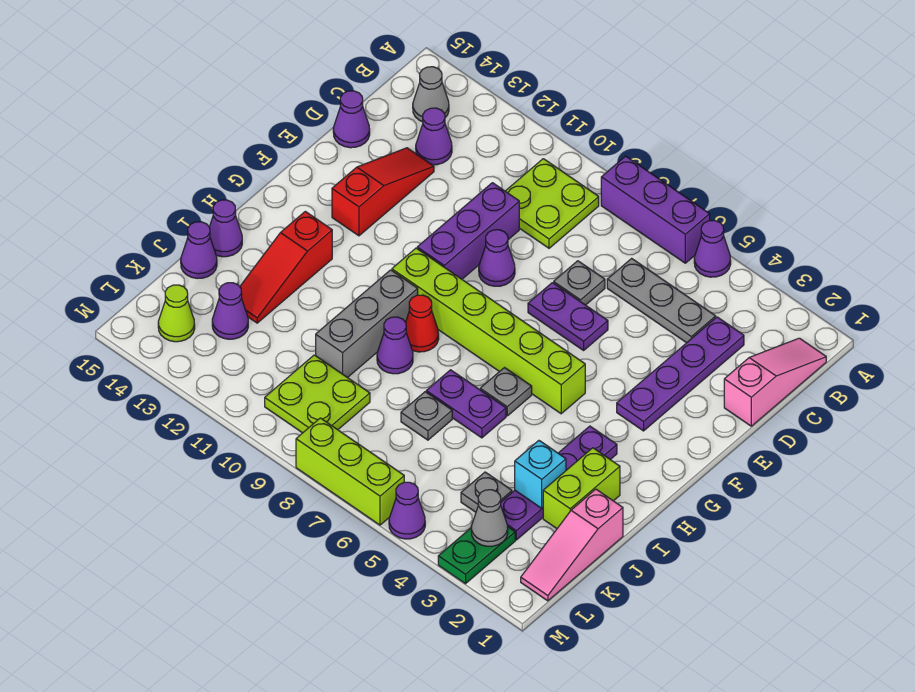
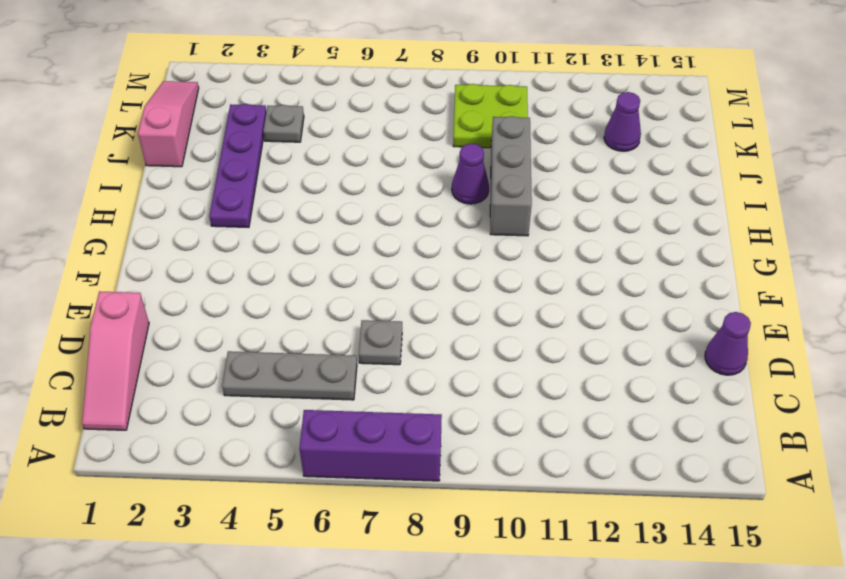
none -> purple cone A5 level 1
none -> lime plate B9:C10 level 1
none -> grey cone B14 level 1
none -> purple plate C3:F3 level 1

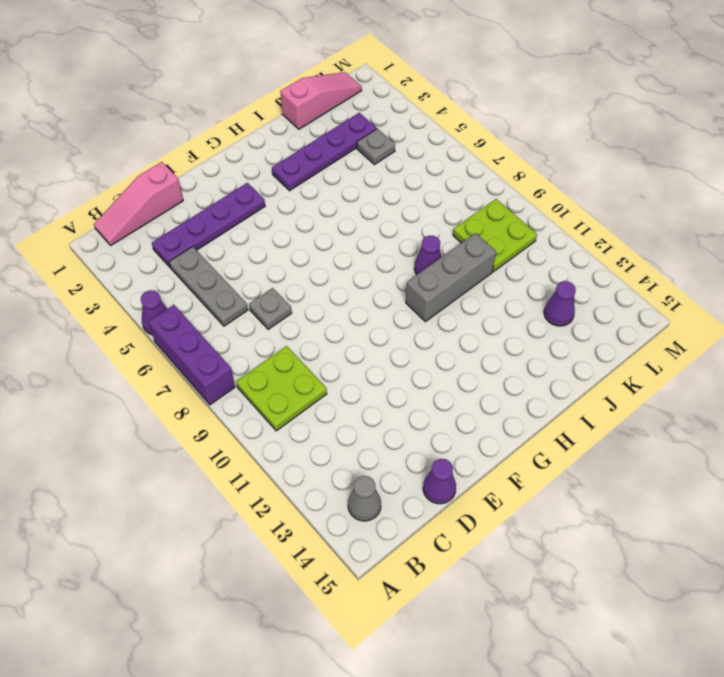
none -> purple cone C13 level 1
none -> purple brick D10:F10 level 1
none -> red slope D13:F13 level 1 top F
none -> purple plate E6:E7 level 1

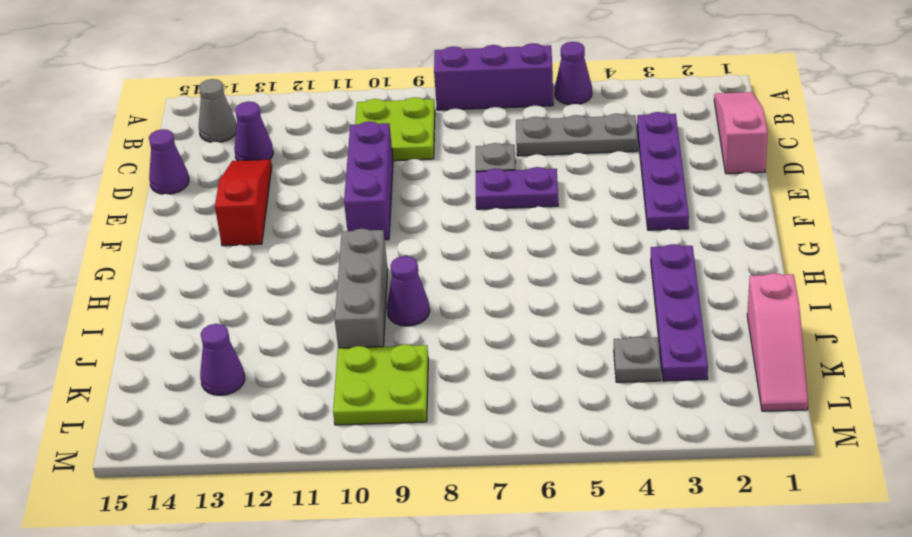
none -> purple cone E9 level 1
none -> lime brick G5:G10 level 1
none -> grey plate H6 level 1
none -> red cone H9 level 1

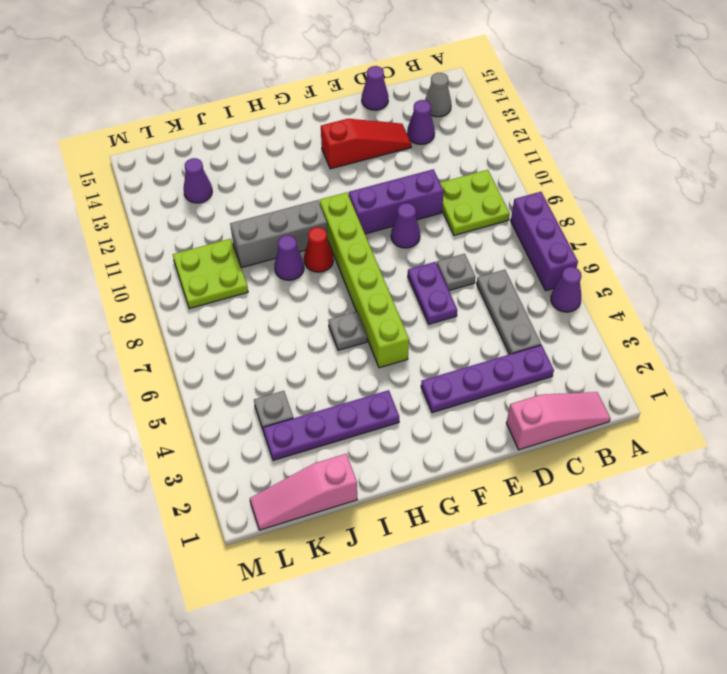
none -> red slope H13:J13 level 1 top H
none -> lime brick I2:J2 level 1
none -> purple plate I6:I7 level 1
none -> purple cone I15 level 1

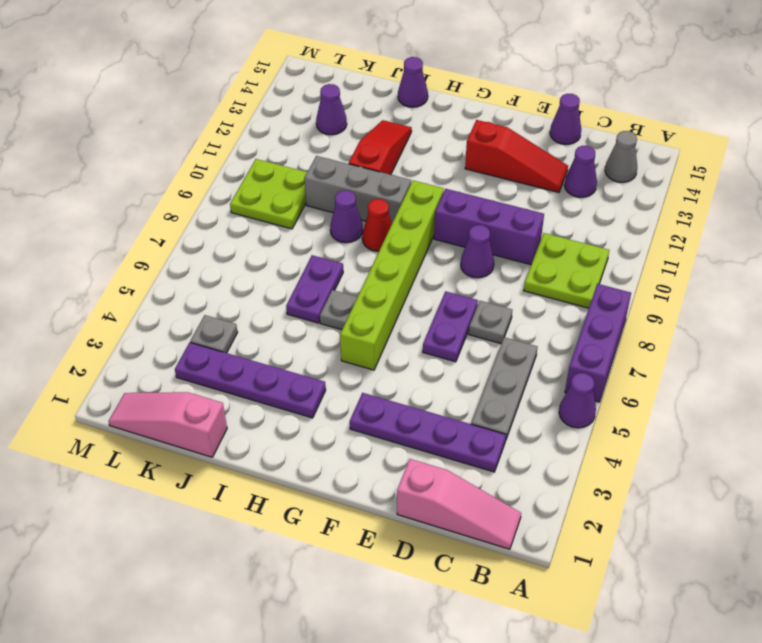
red slope I11:I13 level 1 top 11 -> red slope H13:J13 level 1 top H
none -> lime brick I2:J2 level 1
none -> grey plate J7 level 1
none -> purple cone J15 level 1
none -> green plate L3:M3 level 1

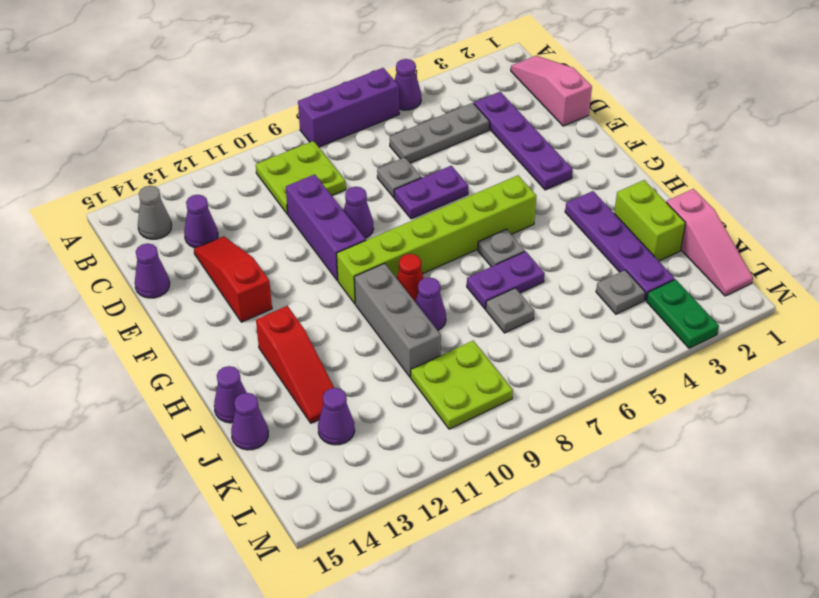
none -> lime cone L14 level 1
none -> purple cone M5 level 1
none -> lime brick M6:M8 level 1
none -> cyan brick J3 level 2

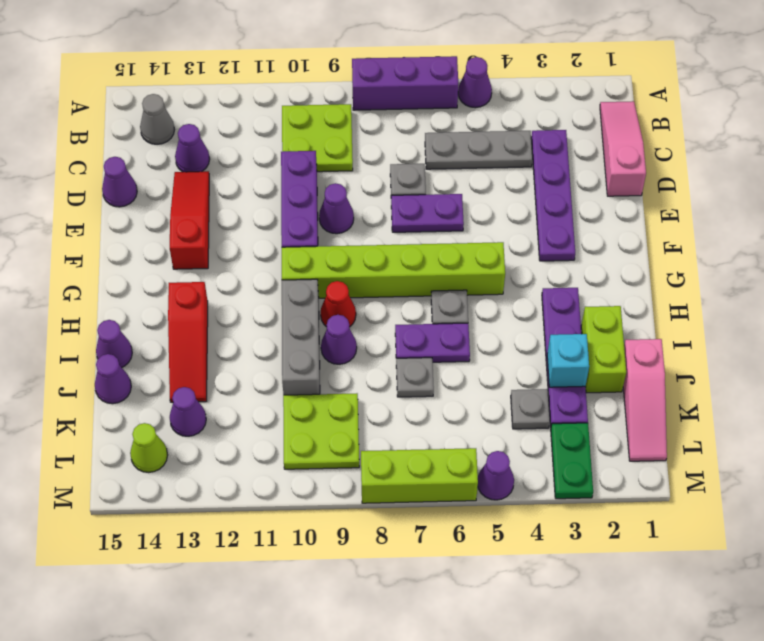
none -> grey cone L3 level 2

